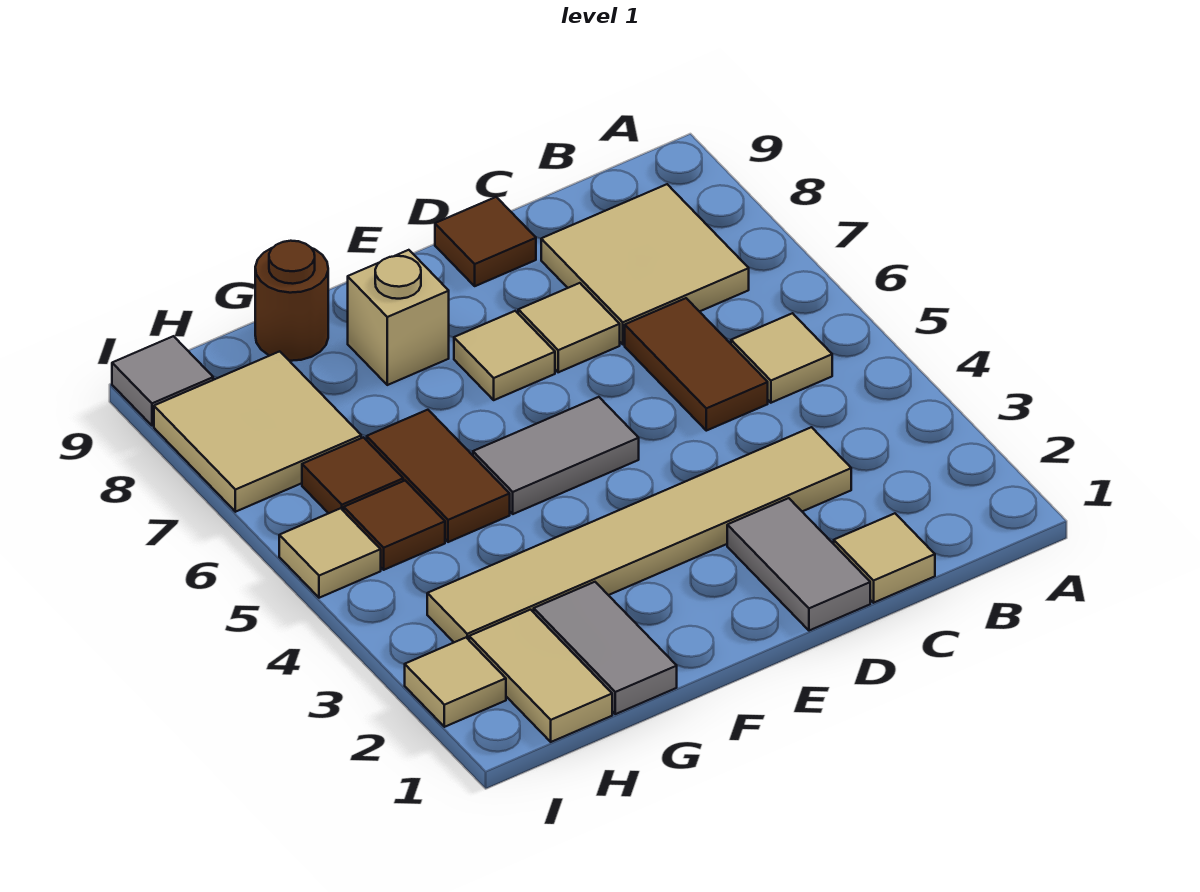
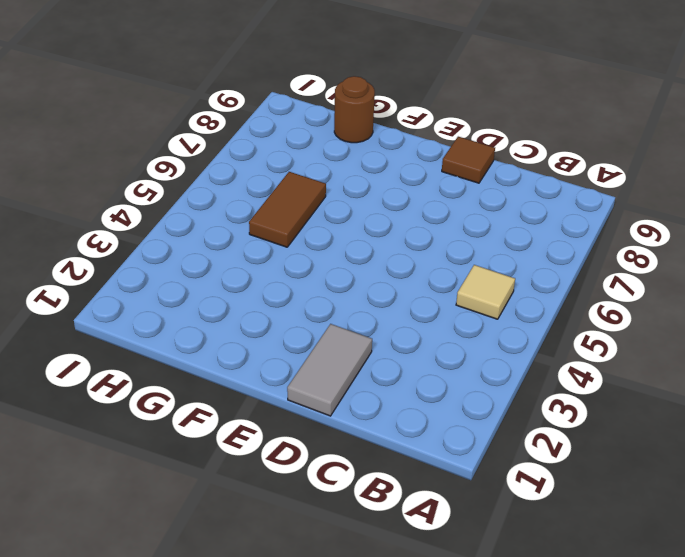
none -> tan tile B7:C8 level 1
none -> tan tile C1 level 1
none -> tan tile C3:H3 level 1

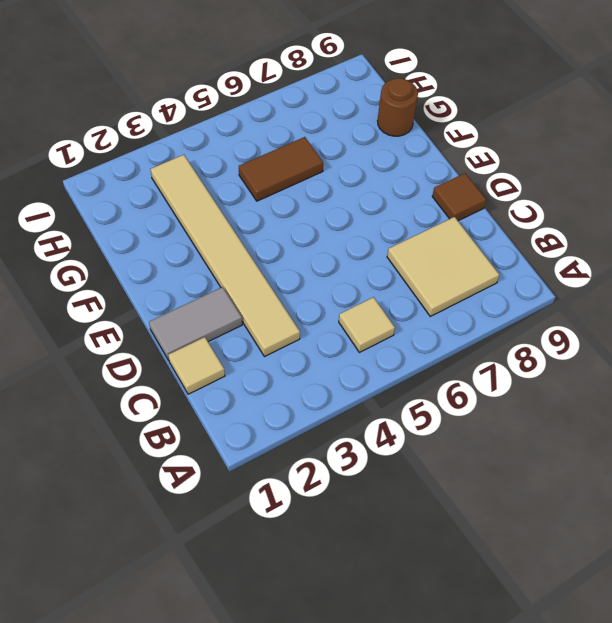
none -> brown tile C5:C6 level 1
none -> tan tile D7 level 1
none -> grey tile E5:F5 level 1

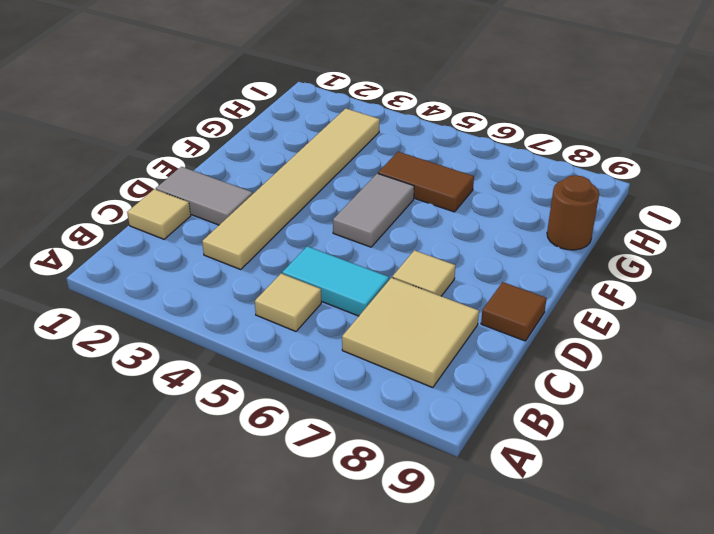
cyan tile C5:C6 level 1 -> brown tile C5:C6 level 1
none -> tan tile E7 level 1
none -> tan brick F8 level 1
none -> grey tile G1:G2 level 1

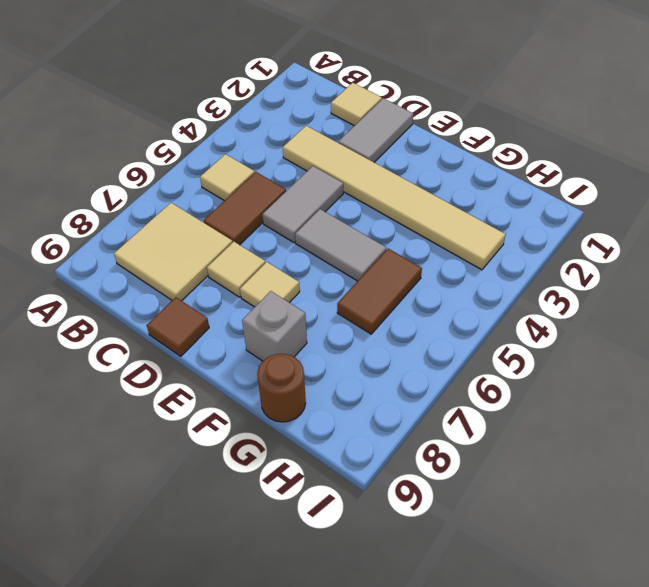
grey tile D4:D5 level 1 -> grey tile G1:G2 level 1
grey brick F8 level 1 -> tan brick F8 level 1
none -> tan tile H1:H2 level 1
none -> brown tile H5 level 1
none -> brown tile H6 level 1

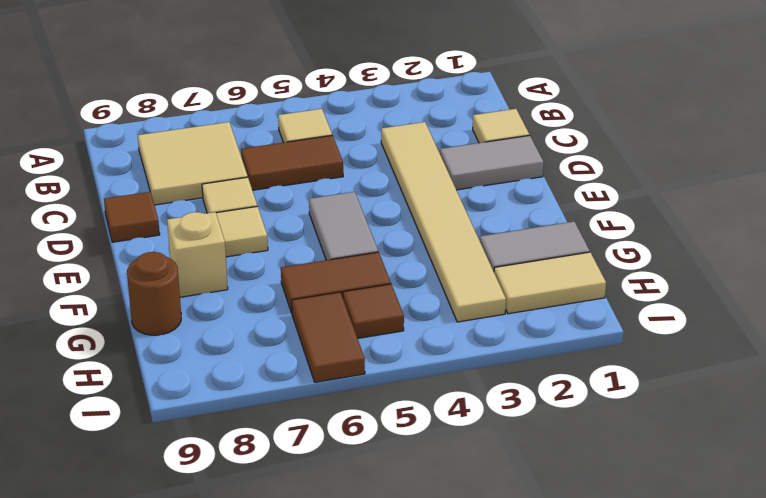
brown tile H6:I6 level 1 -> brown tile H6 level 1
none -> tan tile H7:I8 level 1
none -> tan tile I2 level 1
none -> tan tile I5 level 1

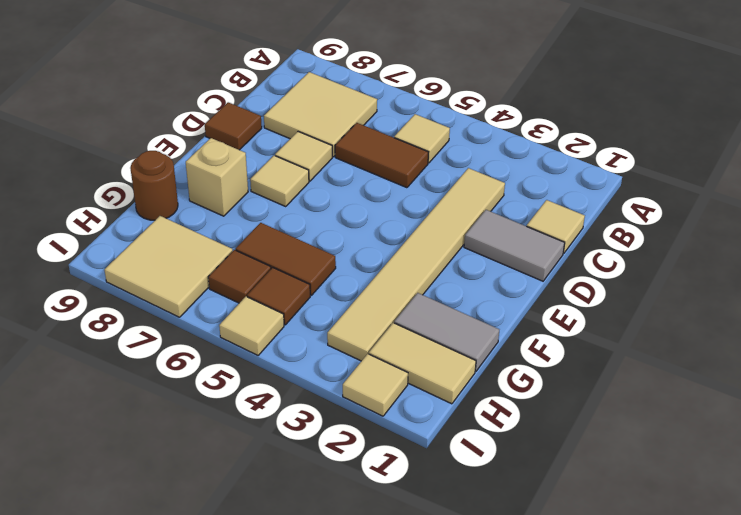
none -> grey tile E5:F5 level 1
none -> grey tile I9 level 1

